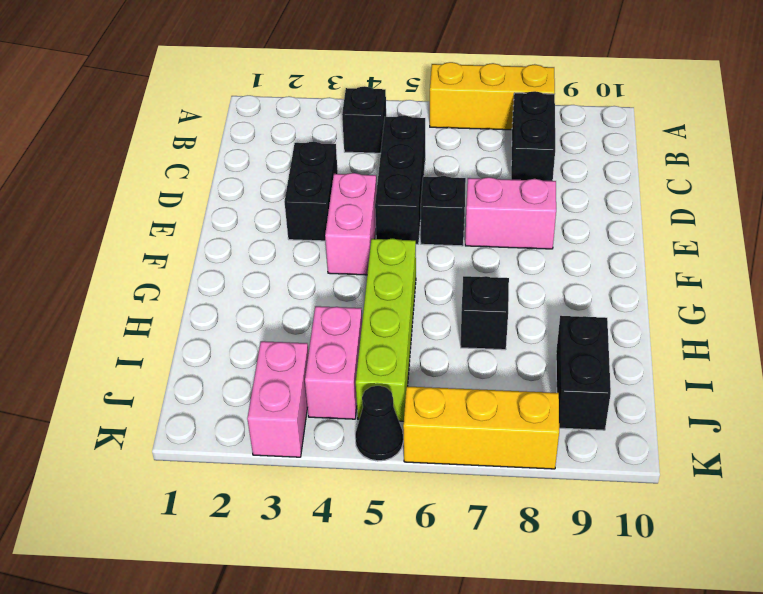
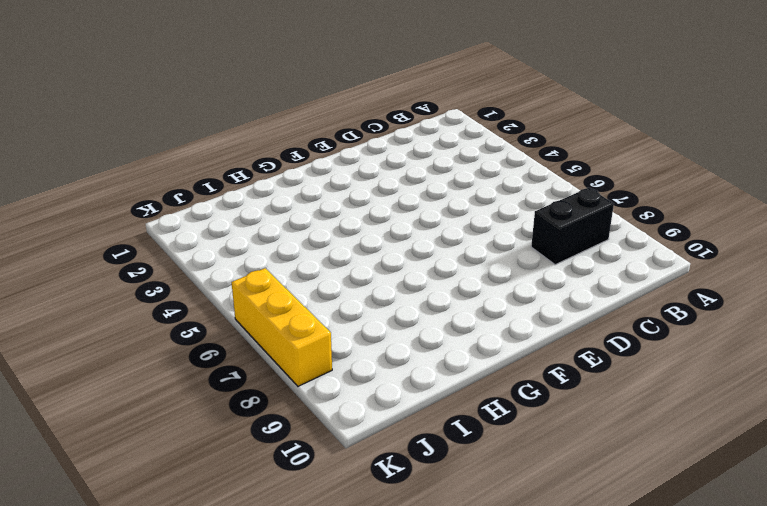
none -> yellow brick A6:A8 level 1
none -> black brick B4 level 1
none -> black brick C5:E5 level 1

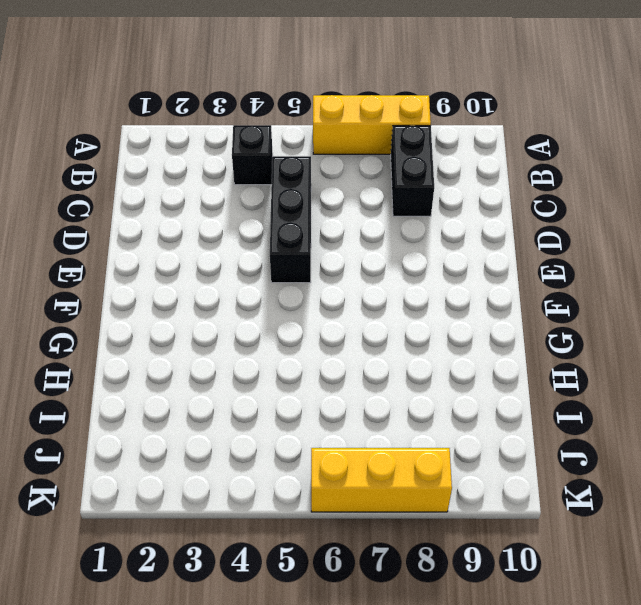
none -> black brick D3:E3 level 1
none -> pink brick E4:F4 level 1
none -> black brick E6 level 1

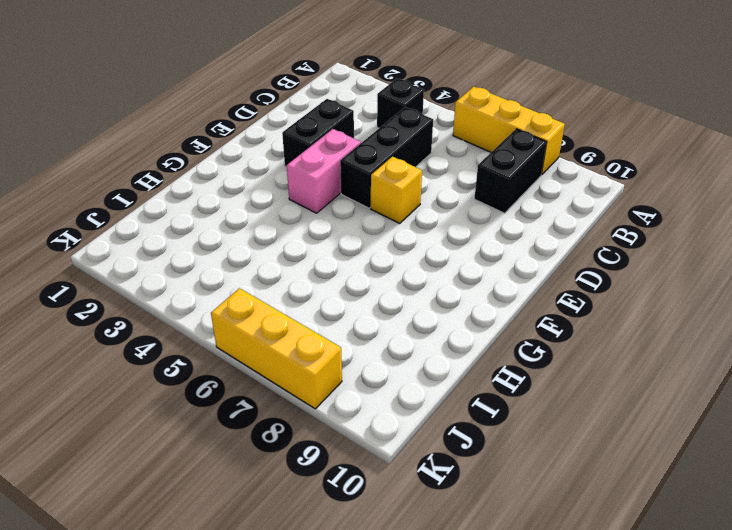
yellow brick E6 level 1 -> black brick E6 level 1
none -> pink brick E7:E8 level 1
none -> lime brick G5:J5 level 1
none -> black brick H7 level 1

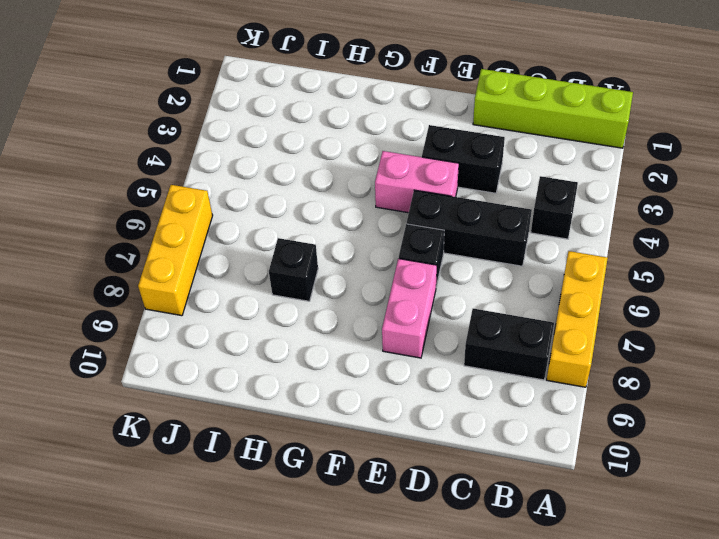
lime brick A1:D1 level 1 -> lime brick G5:J5 level 1
none -> pink brick I4:J4 level 1
none -> black brick I9:J9 level 1
none -> pink brick J3:K3 level 1

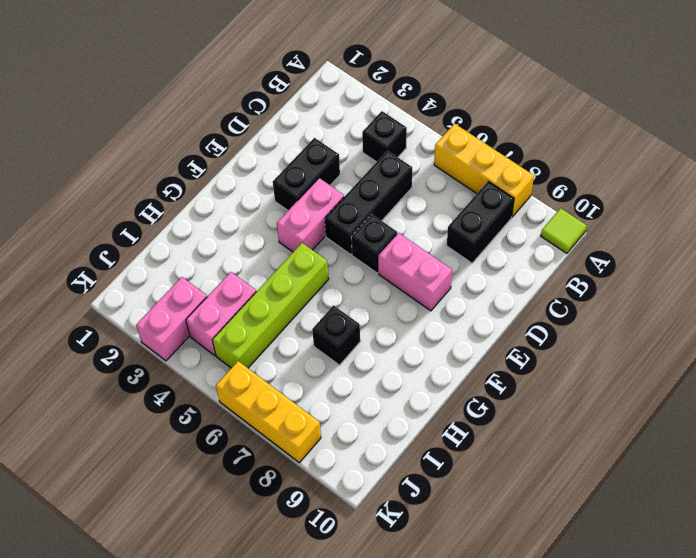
lime tile A10 level 1 -> none
none -> black brick I9:J9 level 1
none -> black cone K5 level 1

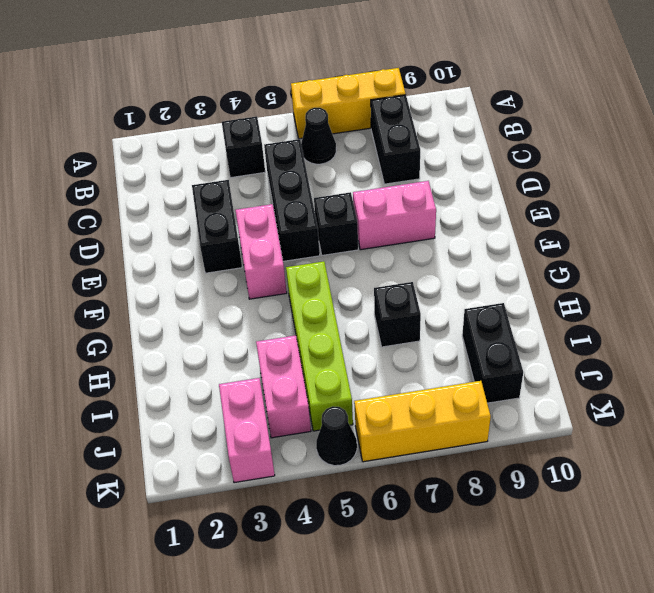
black cone B6 level 1 -> none

